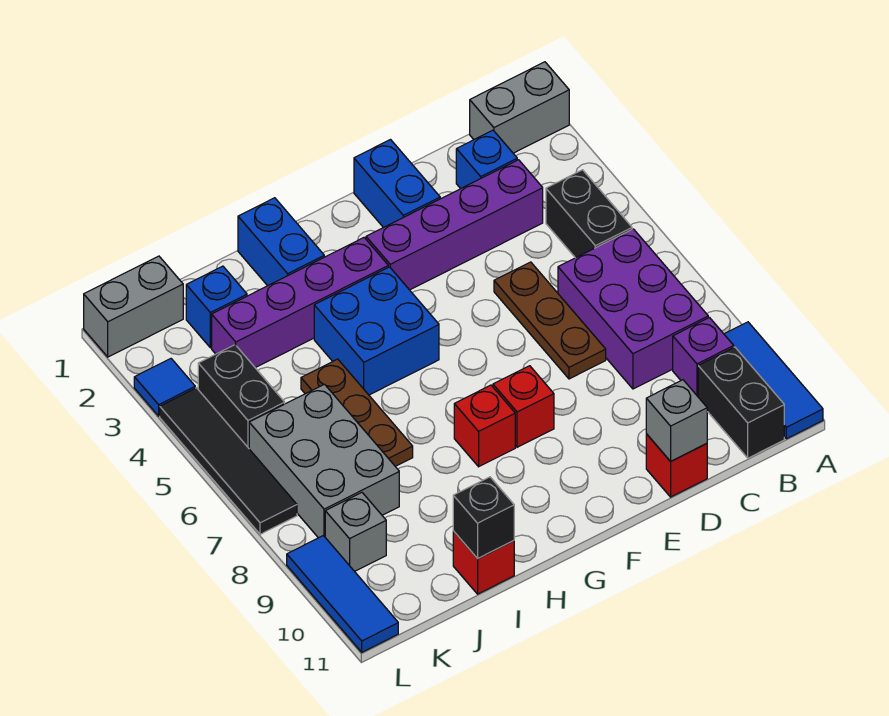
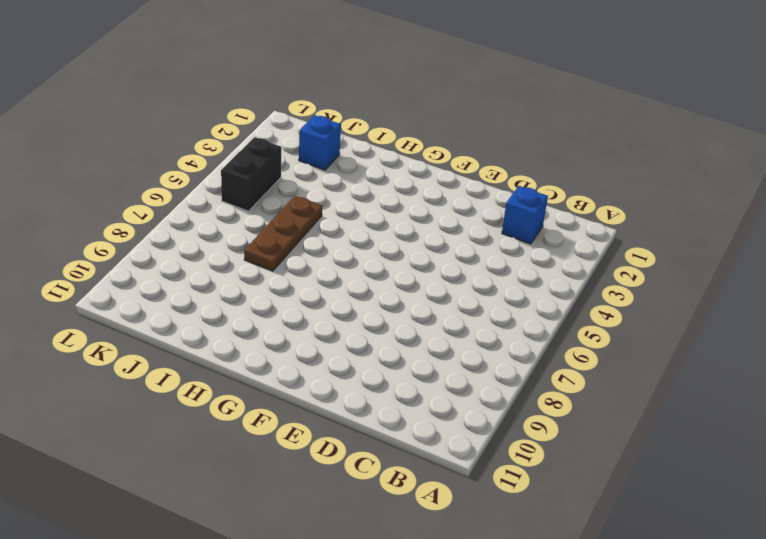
none -> grey brick A1:B1 level 1
none -> blue tile A9:A11 level 1
none -> black brick B4:B5 level 1

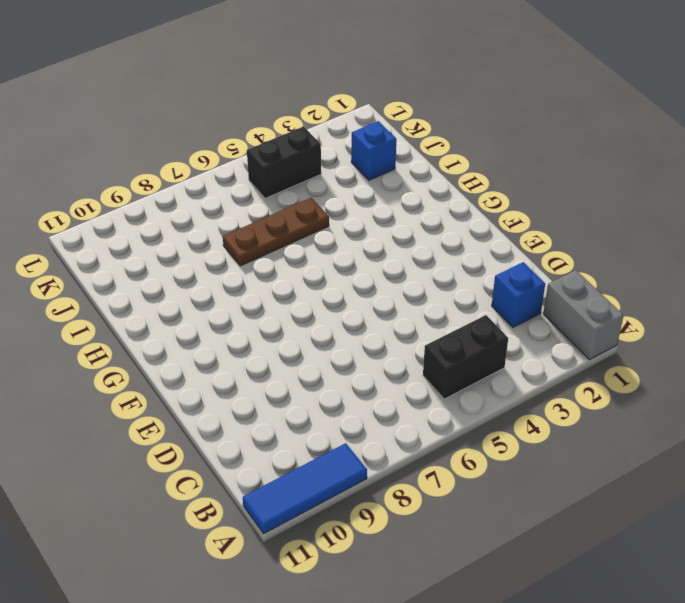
none -> purple brick B6:C8 level 1
none -> purple brick B9 level 1
none -> black brick B10:B11 level 1

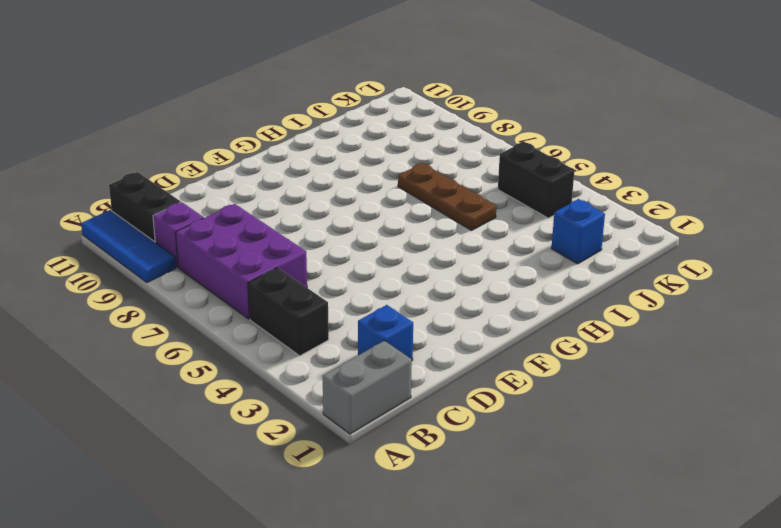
none -> purple brick C3:F3 level 1
none -> brown plate D5:D7 level 1
none -> red brick D11 level 1

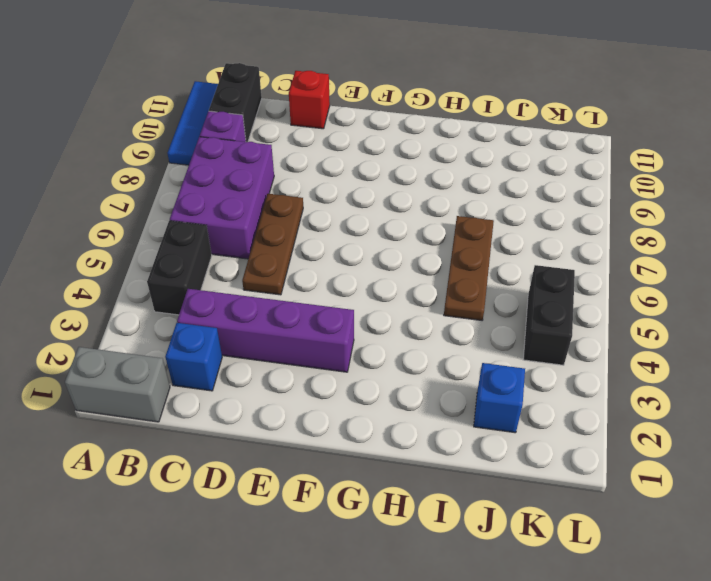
none -> blue brick E1:E2 level 1
none -> red brick F8 level 1
none -> purple brick G3:J3 level 1

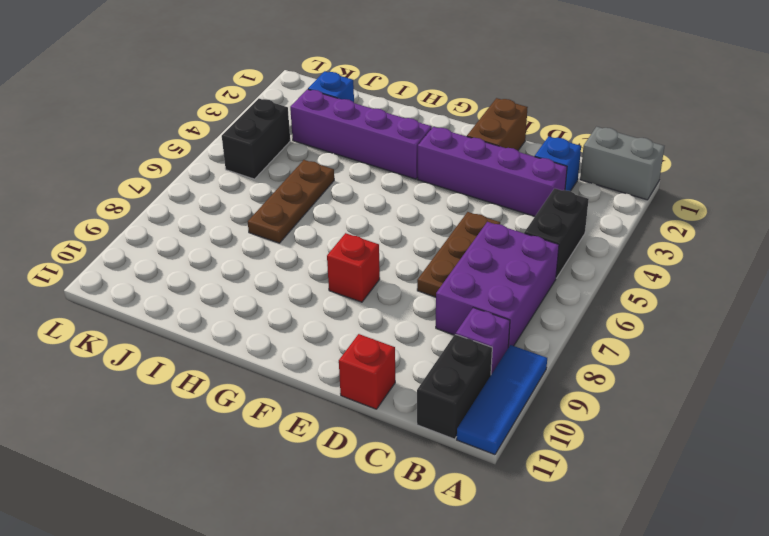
brown brick E1:E2 level 1 -> blue brick E1:E2 level 1
none -> blue brick G4:H5 level 1
none -> red brick G8 level 1
none -> blue brick H1:H2 level 1

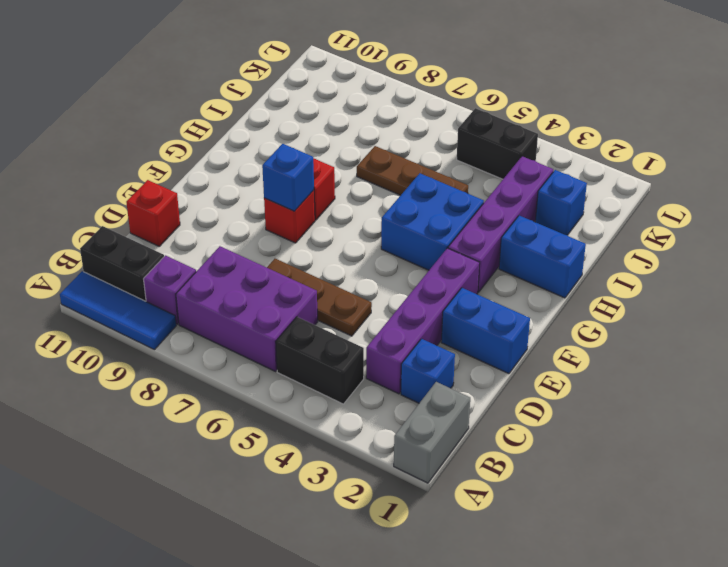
blue brick F8 level 2 -> none
none -> red brick I11 level 1
none -> grey brick J6:K8 level 1
none -> grey brick K1:L1 level 1

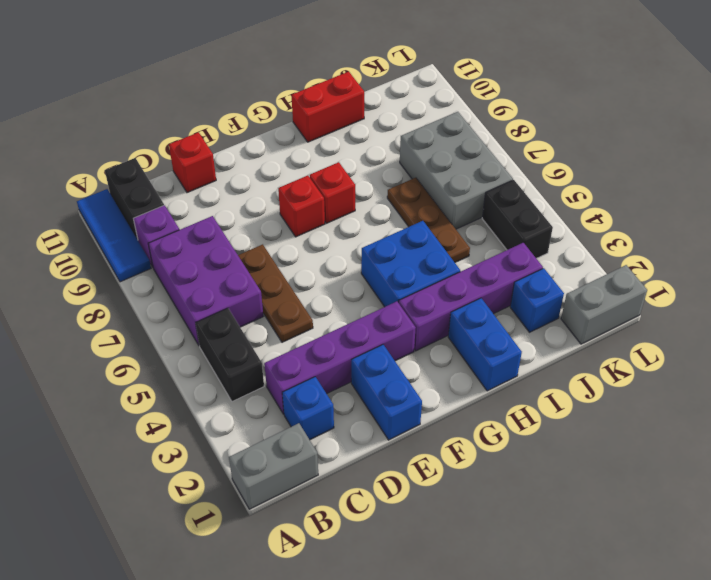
red brick H11:I11 level 1 -> red brick I11 level 1
none -> grey brick K9 level 1
none -> blue tile L3 level 1
none -> black tile L4:L7 level 1

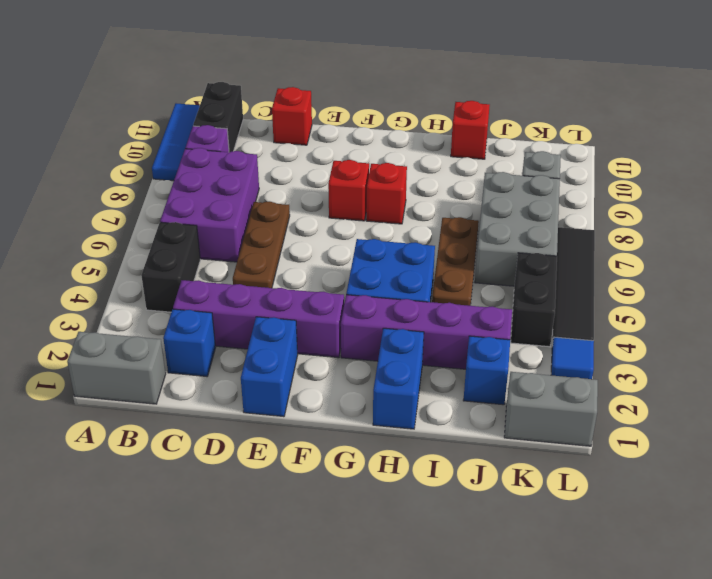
none -> blue tile L9:L11 level 1
none -> grey brick D11 level 2
none -> black brick I11 level 2

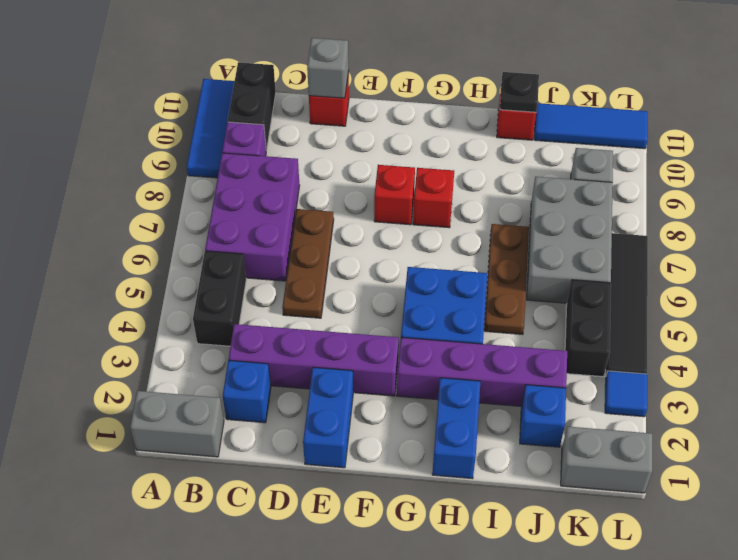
black plate I11 level 2 -> black brick I11 level 2
blue tile J11:L11 level 1 -> blue tile L9:L11 level 1

